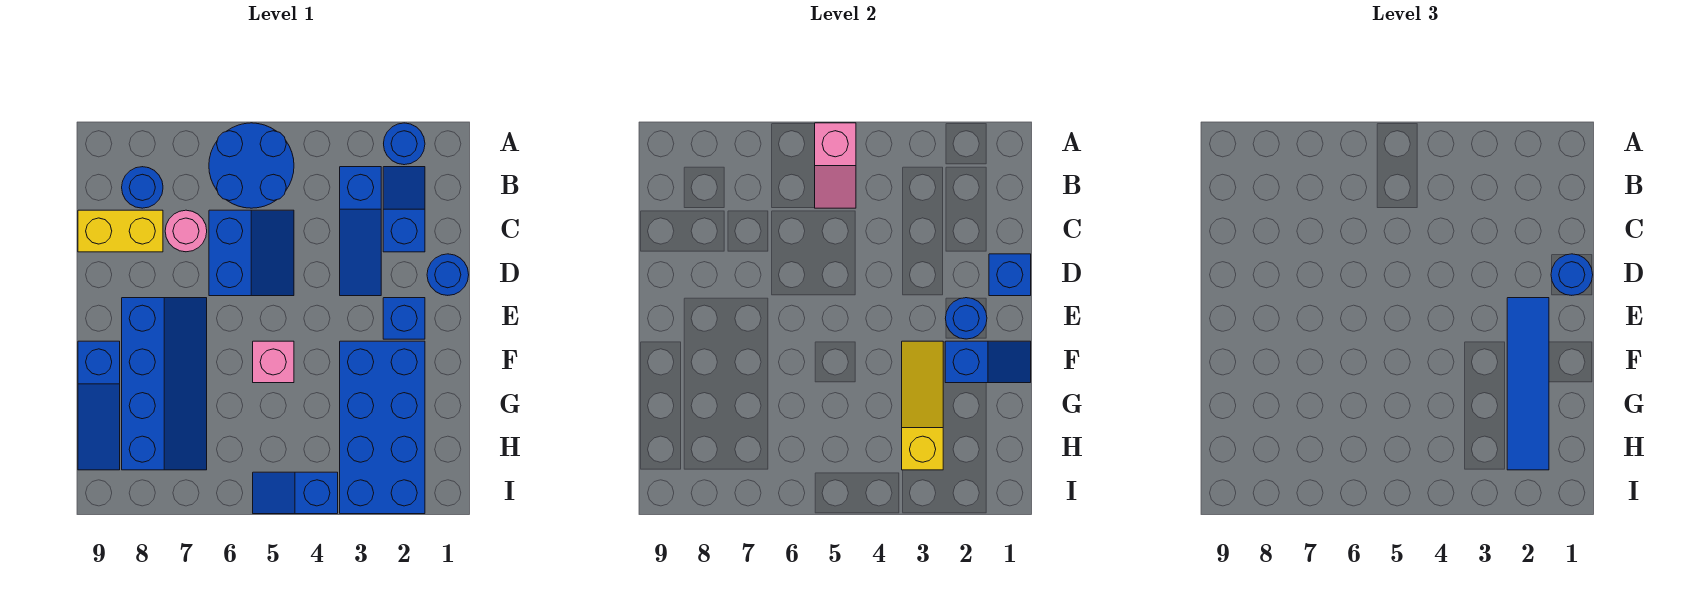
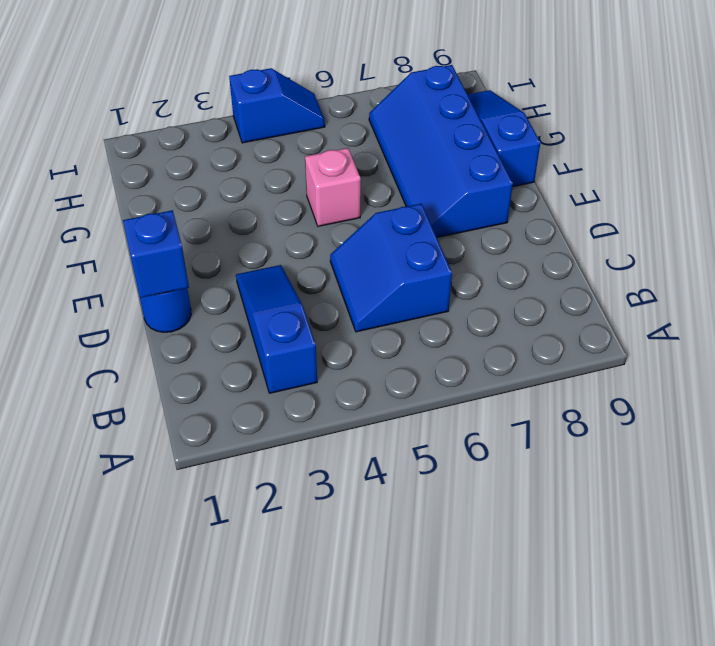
none -> blue round brick A2 level 1
none -> blue round brick A5:B6 level 1
none -> blue slope B2:C2 level 1 top C

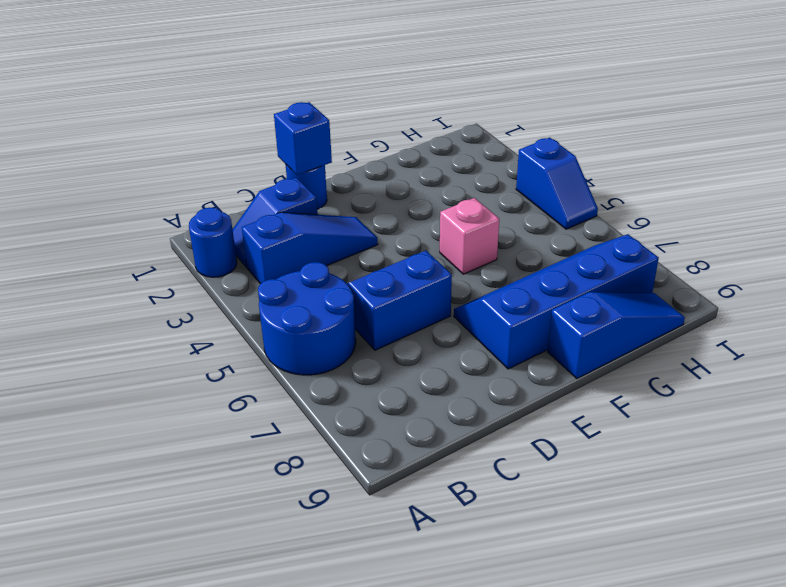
none -> blue round brick B8 level 1
none -> pink round brick C7 level 1
none -> yellow brick C8:C9 level 1

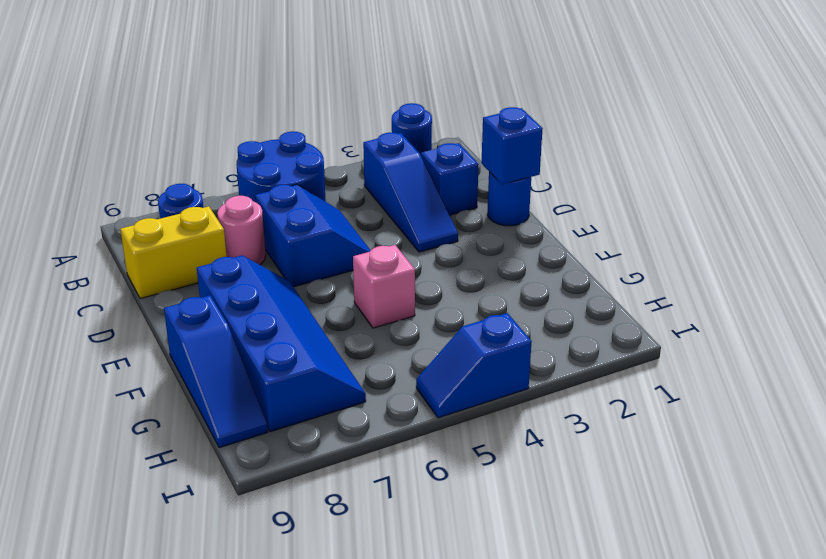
none -> blue brick E2 level 1
none -> blue brick F2:I3 level 1
none -> pink slope A5:B5 level 2 top A

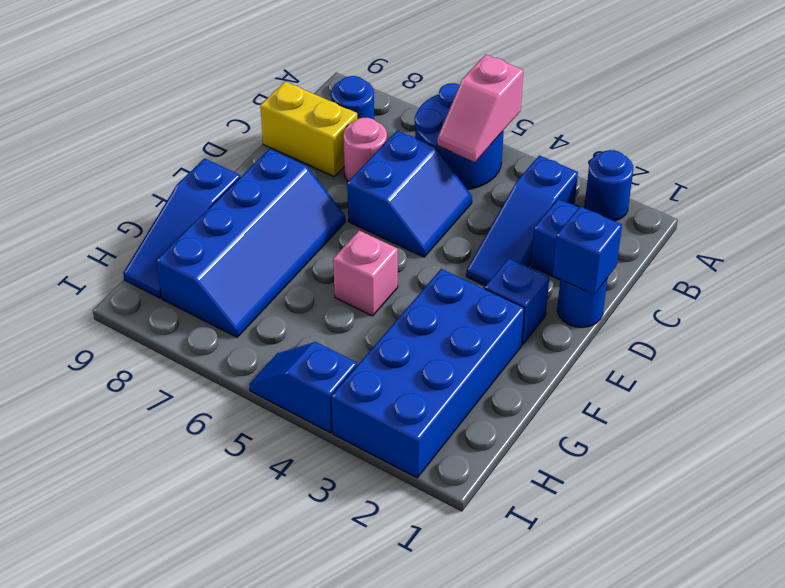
none -> blue round brick E2 level 2
none -> blue slope F1:F2 level 2 top 2
none -> yellow slope F3:H3 level 2 top H

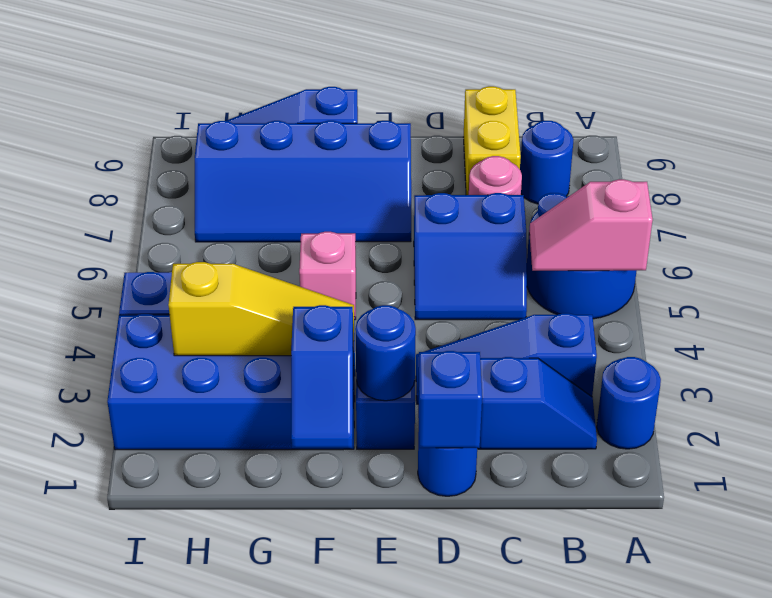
none -> blue round brick D1 level 3
none -> blue tile E2:H2 level 3

